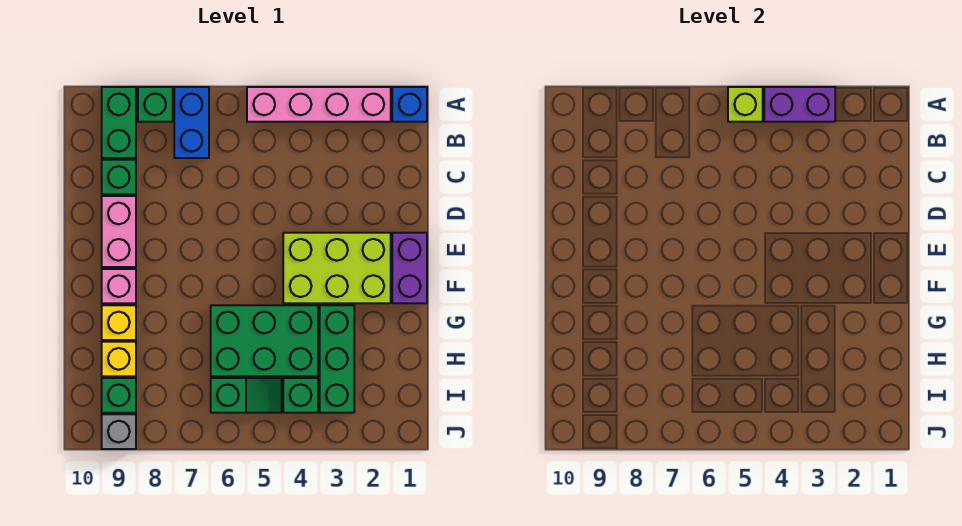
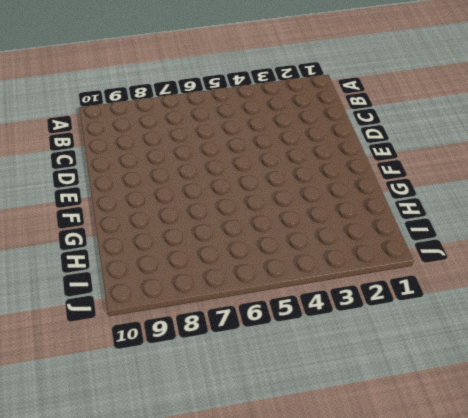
none -> blue brick A1 level 1
none -> pink brick A2:A5 level 1
none -> blue brick A7:B7 level 1

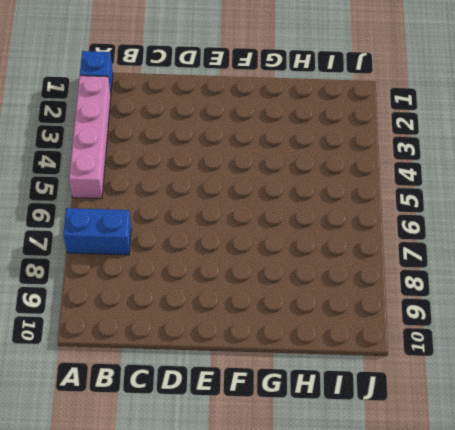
none -> green brick A8 level 1
none -> green brick A9:B9 level 1
none -> green brick C9 level 1

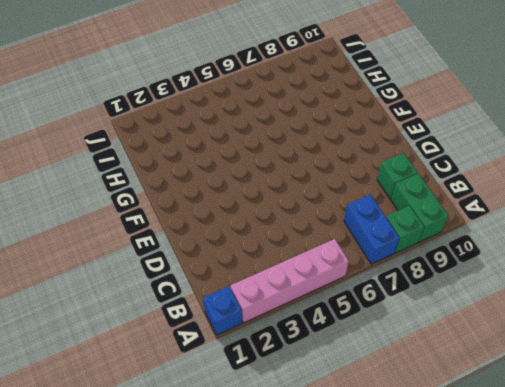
none -> pink brick D9:E9 level 1
none -> purple brick E1:F1 level 1
none -> lime brick E2:F4 level 1

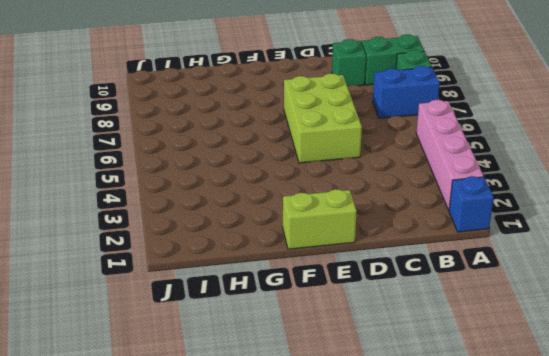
lime brick D5:E7 level 1 -> lime brick E2:F4 level 1
lime brick E1:F1 level 1 -> purple brick E1:F1 level 1
none -> pink brick D9:E9 level 1
none -> pink brick F9 level 1
none -> green brick G3:I3 level 1

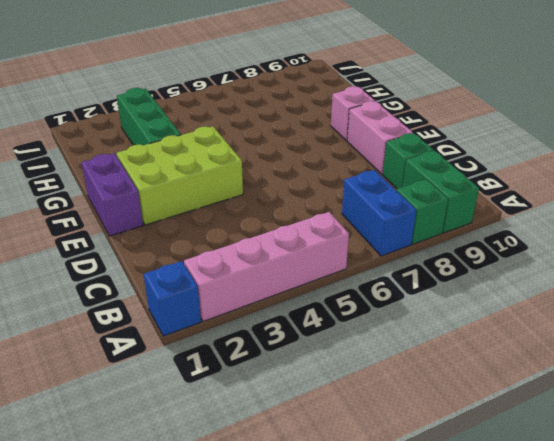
none -> green brick G4:H6 level 1
none -> yellow brick G9 level 1
none -> yellow brick H9 level 1

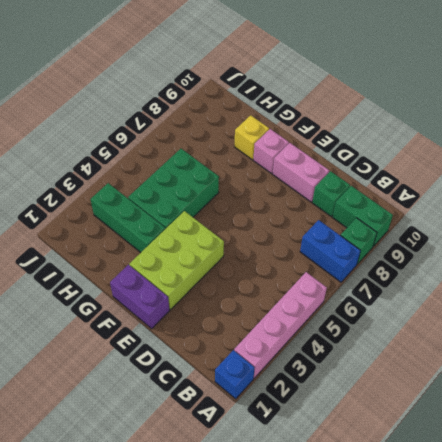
none -> yellow brick H9 level 1
none -> green brick I4 level 1
none -> green slope I5:I6 level 1 top 6

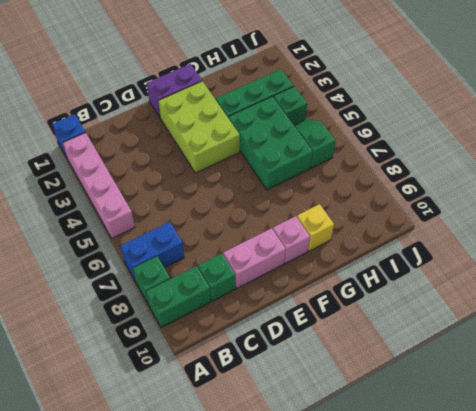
none -> yellow brick H9 level 1
none -> green brick I9 level 1
none -> grey brick J9 level 1

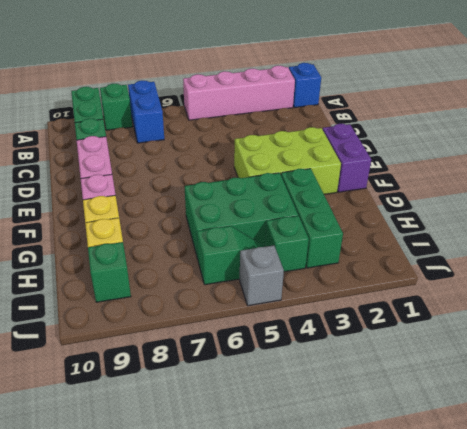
grey brick J5 level 1 -> grey brick J9 level 1
none -> purple brick A3:A4 level 2
none -> lime brick A5 level 2

